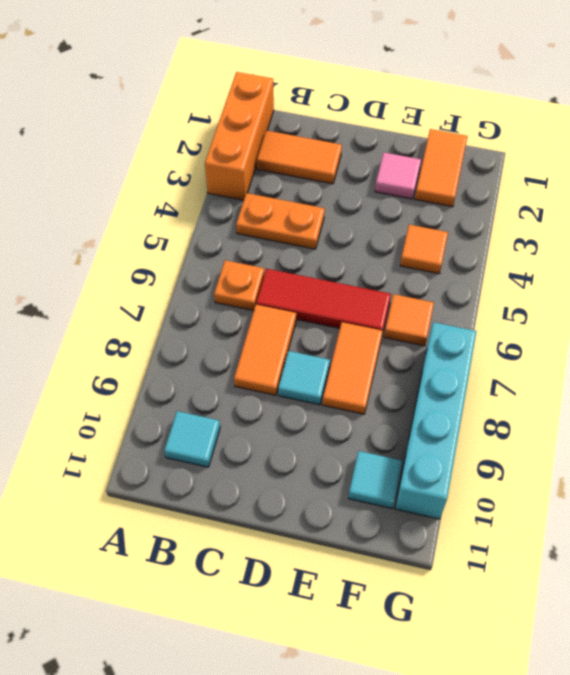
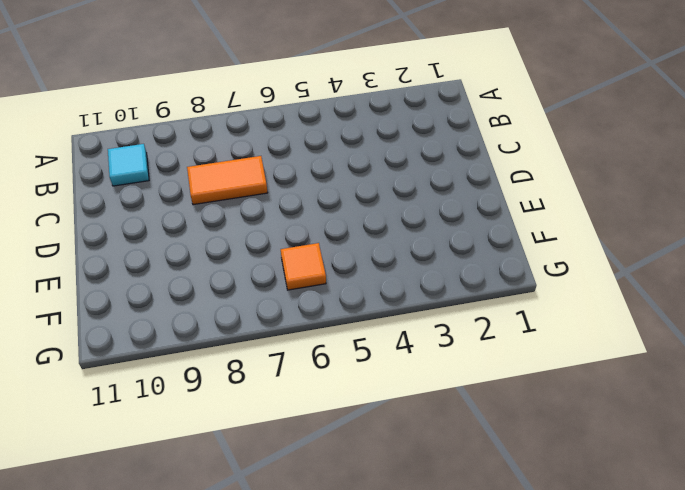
none -> orange brick A1:A3 level 1
none -> orange tile B2:C2 level 1
none -> orange plate B4:C4 level 1

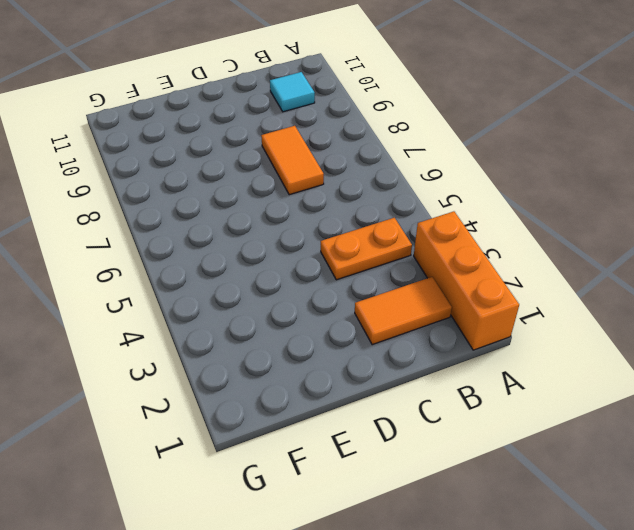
none -> orange plate B6 level 1
none -> red tile C6:E6 level 1
none -> cyan tile D8 level 1

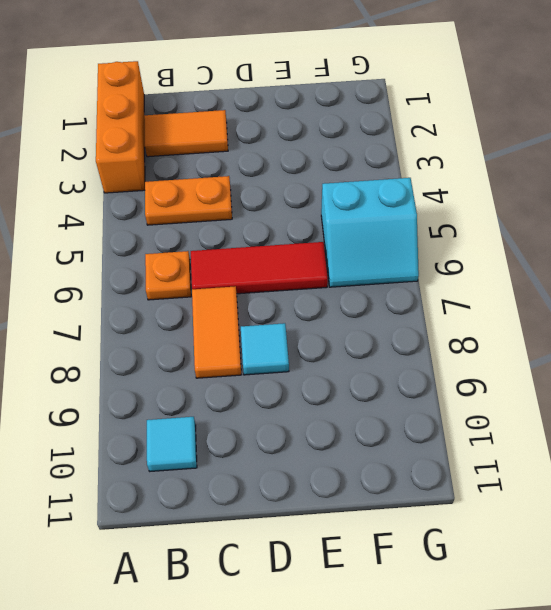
cyan slope F5:G6 level 1 top 5 -> orange tile F6 level 1
none -> pink tile E2 level 1
none -> orange tile E7:E8 level 1
none -> orange tile F1:F2 level 1

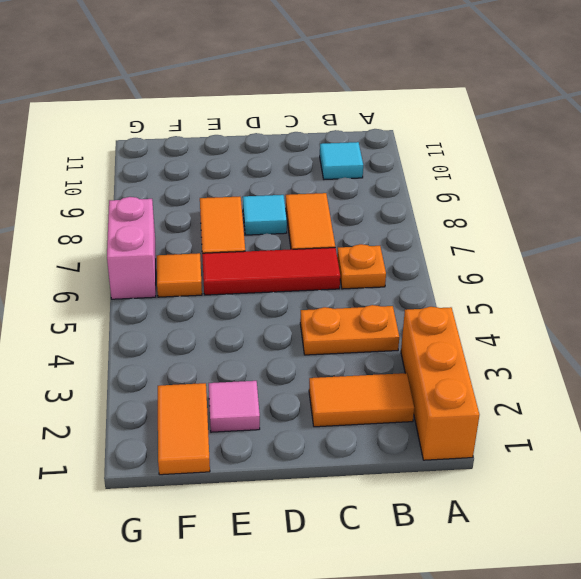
pink brick G6:G7 level 1 -> cyan brick G7:G10 level 1
none -> orange tile F4 level 1
none -> cyan tile F10 level 1

